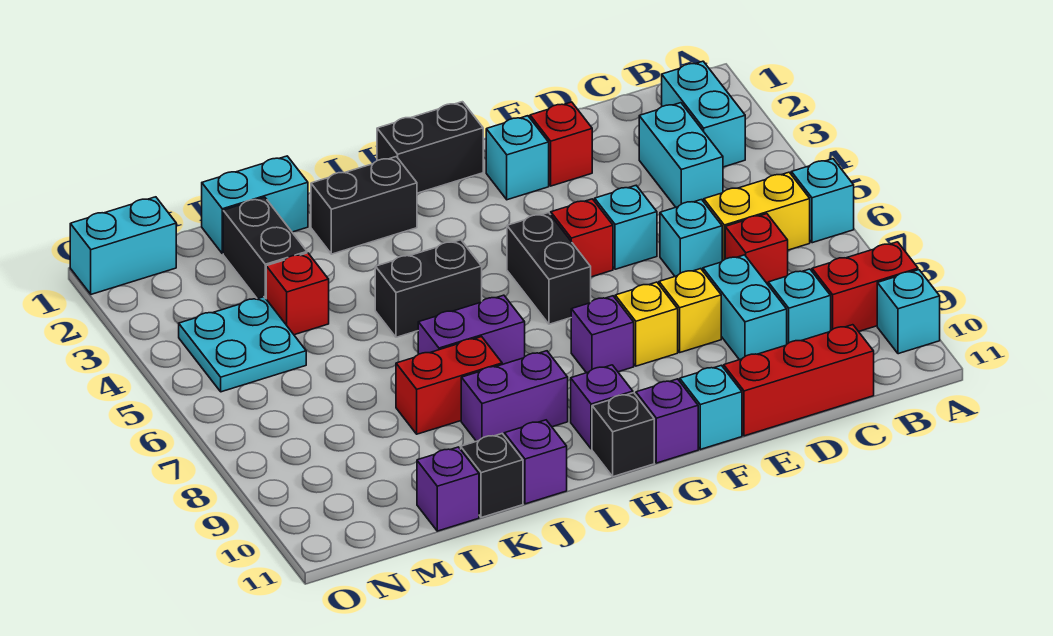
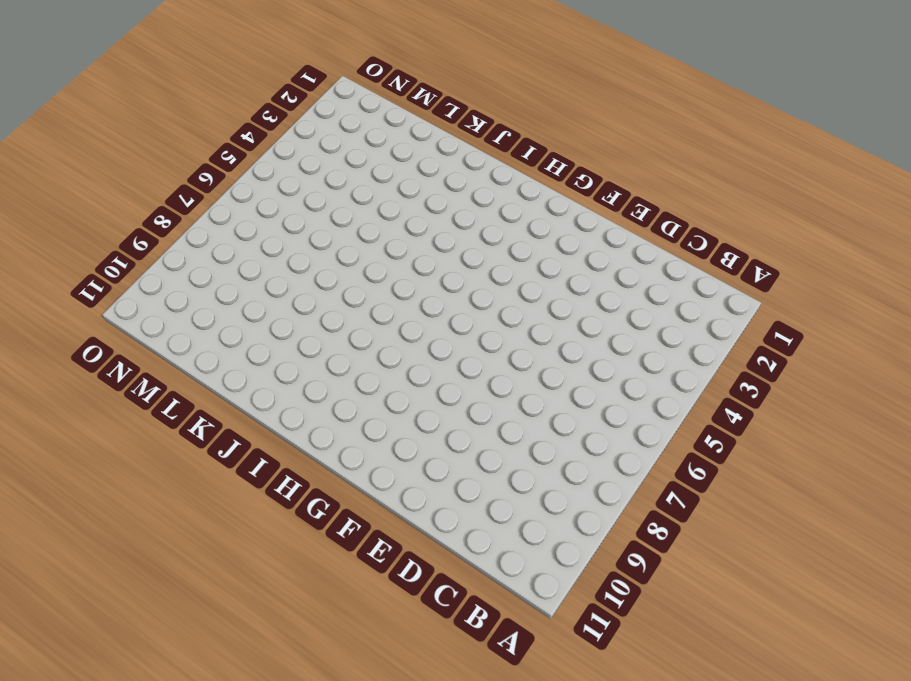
none -> cyan brick A6 level 1
none -> red brick A9:B9 level 1
none -> cyan brick A10 level 1
none -> cyan brick B2:B3 level 1

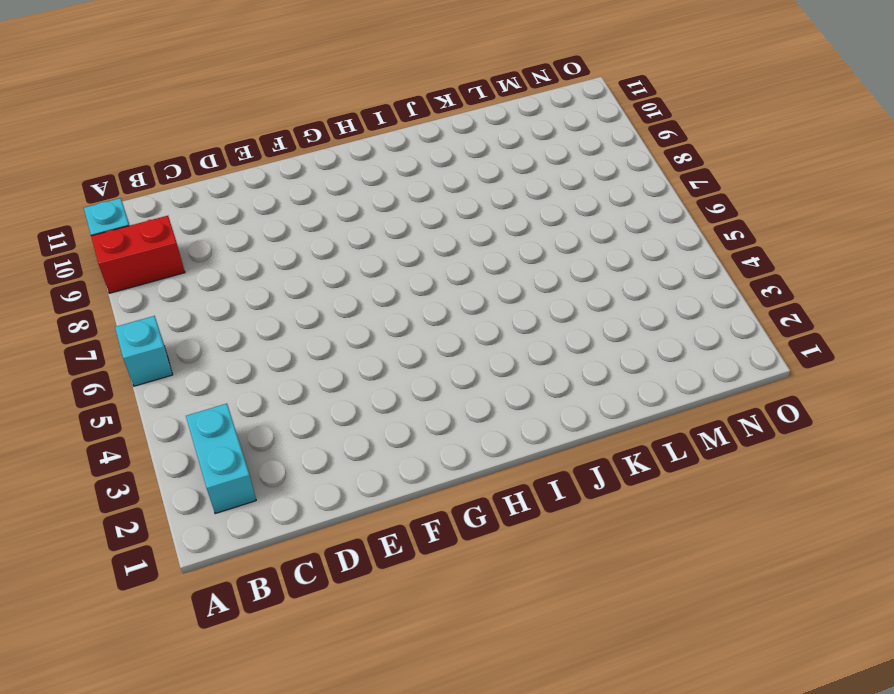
none -> yellow brick B6:C6 level 1
none -> cyan brick C3:C4 level 1
none -> red brick C7 level 1
none -> cyan brick C9 level 1

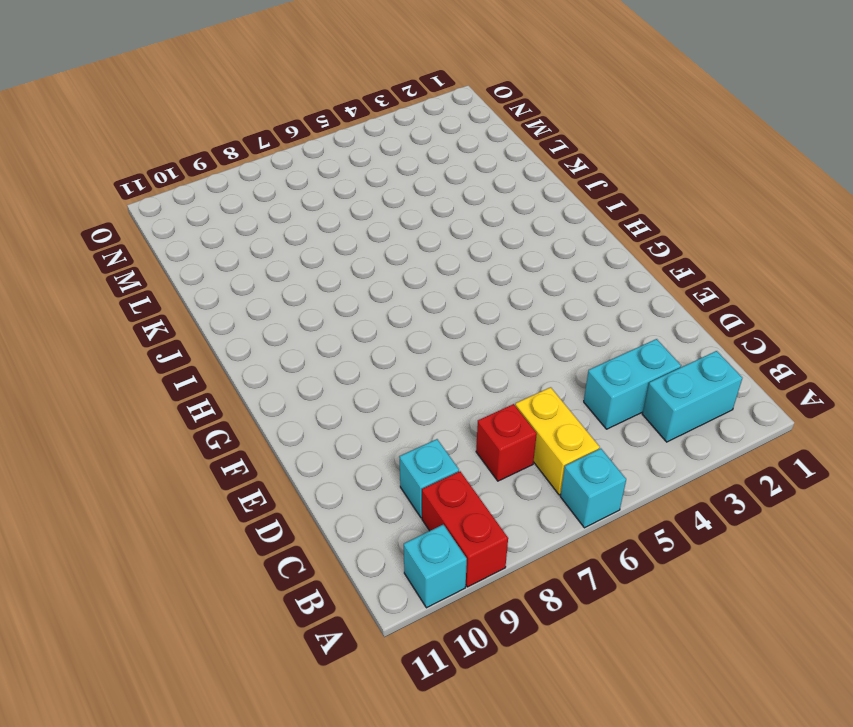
none -> red brick C11:E11 level 1
none -> cyan brick D6 level 1
none -> cyan brick D8:D9 level 1
none -> red brick E2 level 1

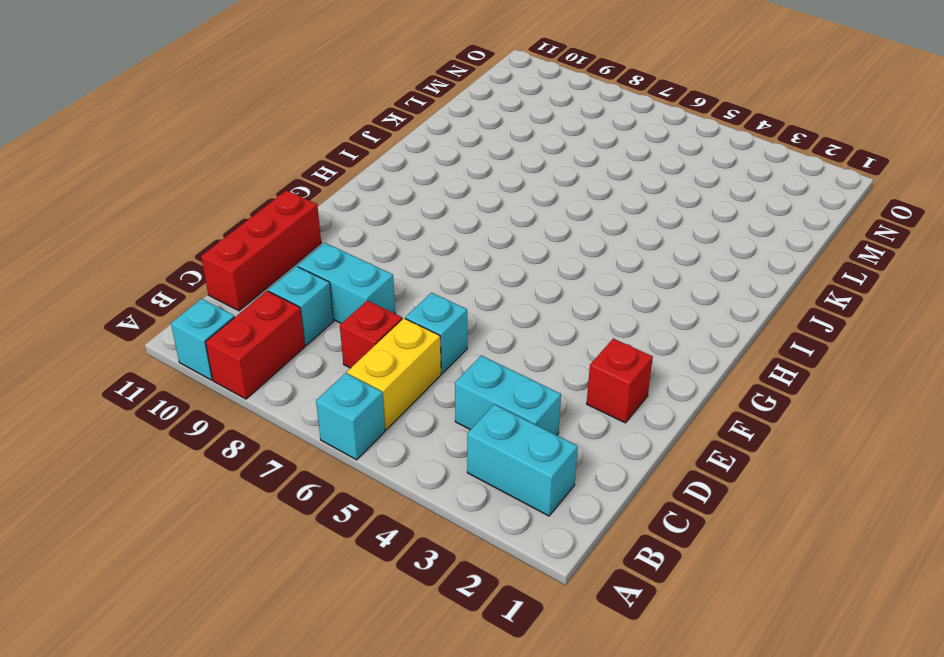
none -> cyan brick E5 level 1
none -> yellow brick E8 level 1
none -> cyan brick F2 level 1
none -> red brick F5 level 1

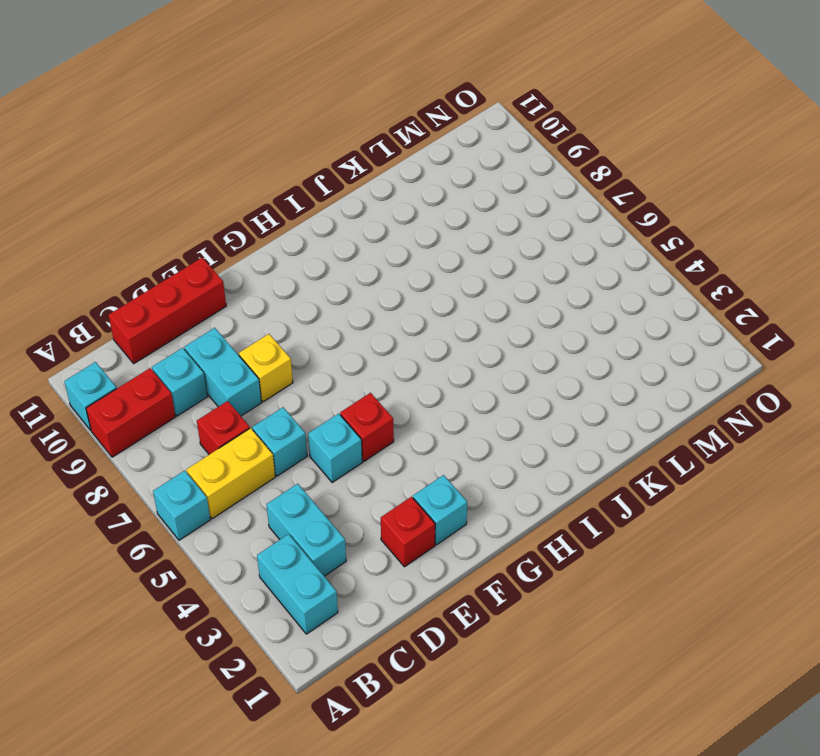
none -> yellow brick F8 level 1
none -> cyan brick F11 level 1
none -> black brick G1:H1 level 1
none -> black brick G5:G6 level 1

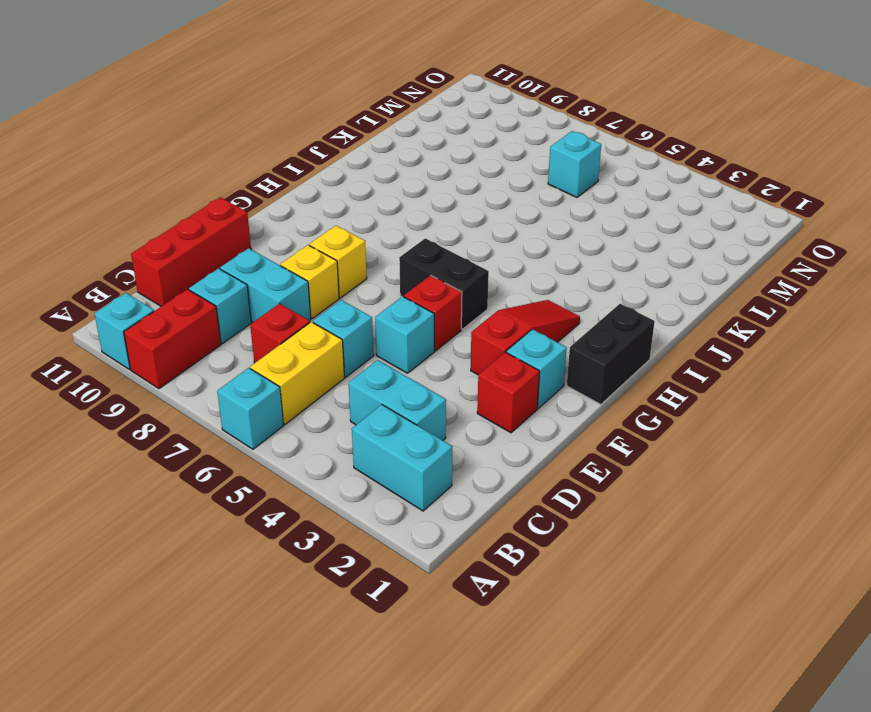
red slope F3:H3 level 1 top F -> none
cyan brick M6 level 1 -> cyan brick F11 level 1
none -> purple brick G8 level 1
none -> purple brick G11 level 1
none -> purple brick H10 level 1
none -> black brick H11 level 1

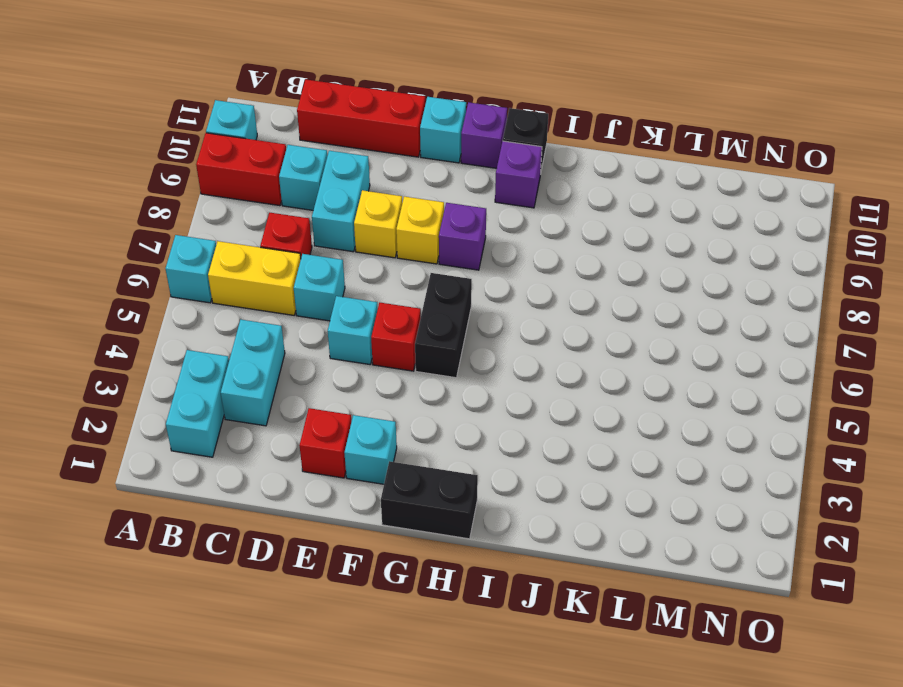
none -> black brick I2:J2 level 1
none -> black brick I5:J5 level 1
none -> purple brick I7:J7 level 1
none -> purple brick I9:J9 level 1

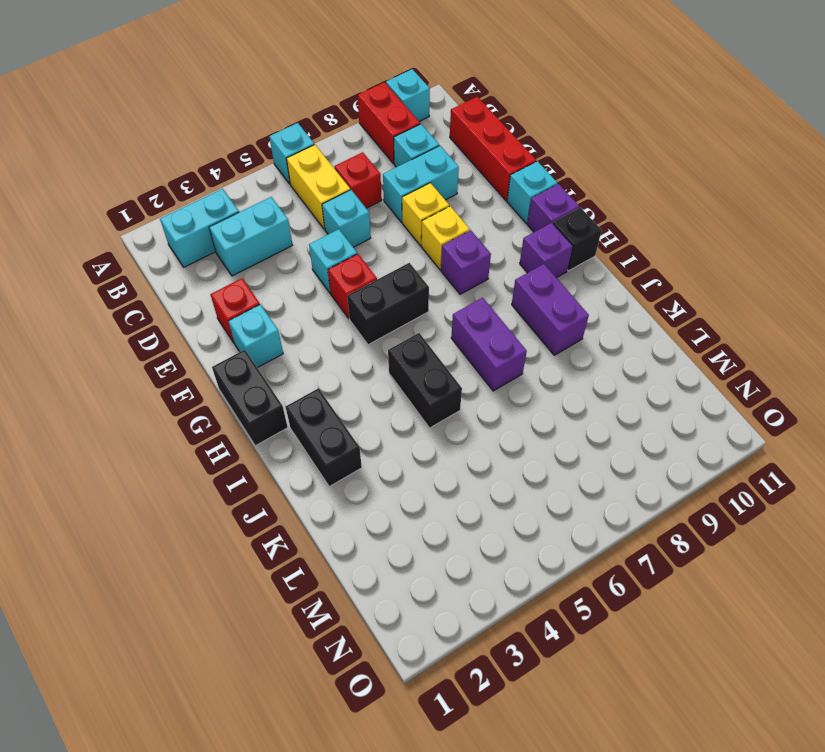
none -> red brick J8:K8 level 1
none -> purple brick J11 level 1
none -> cyan brick K1:L1 level 1
none -> black brick K11 level 1

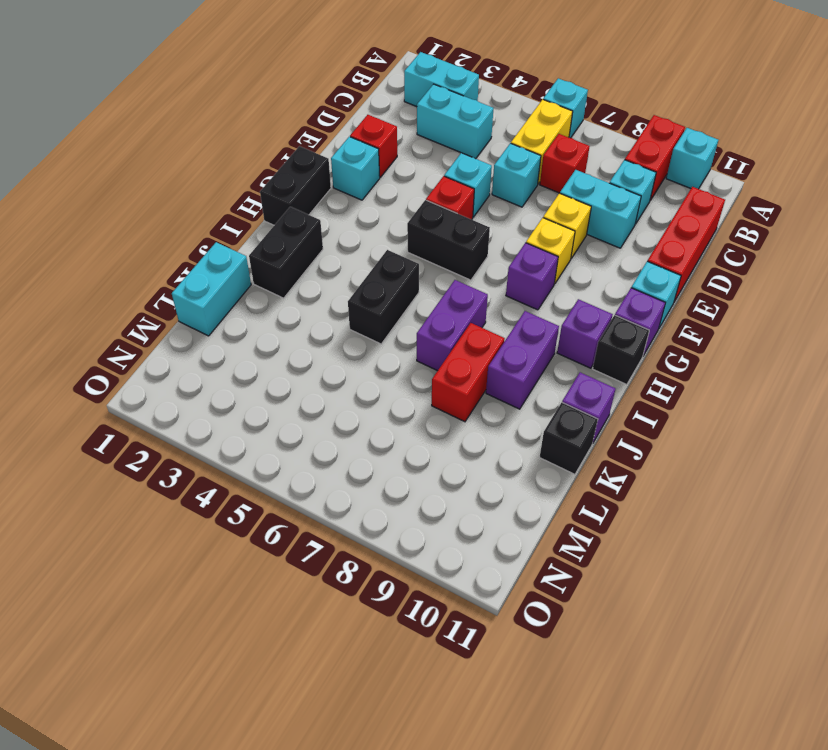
none -> black brick L2:L3 level 1
none -> red brick L4 level 1
none -> purple brick L11 level 1
none -> cyan plate M4:N5 level 1

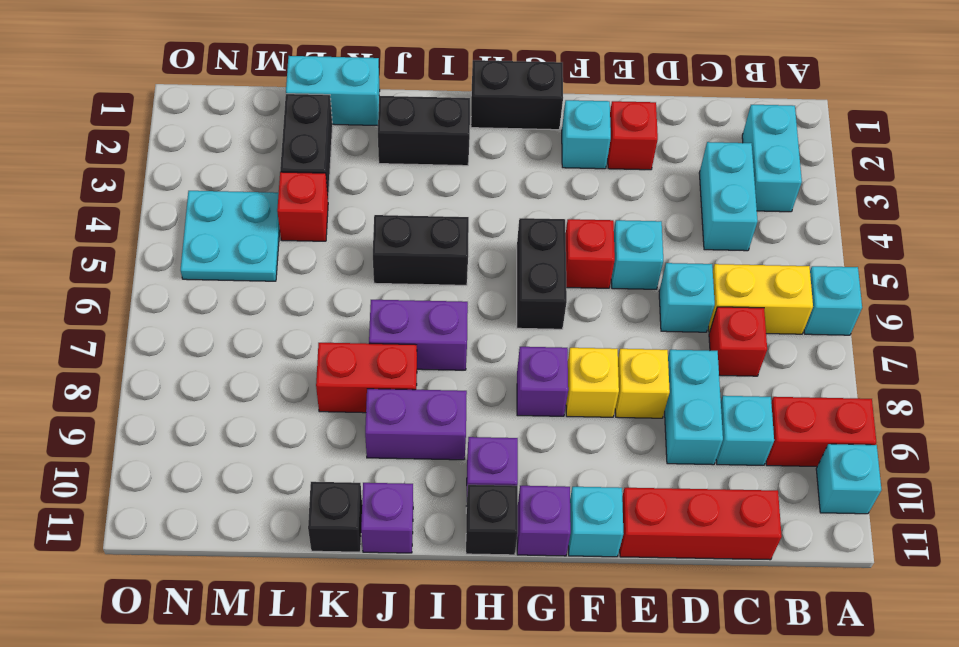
none -> purple brick L11 level 1
none -> cyan brick N1:O1 level 1

